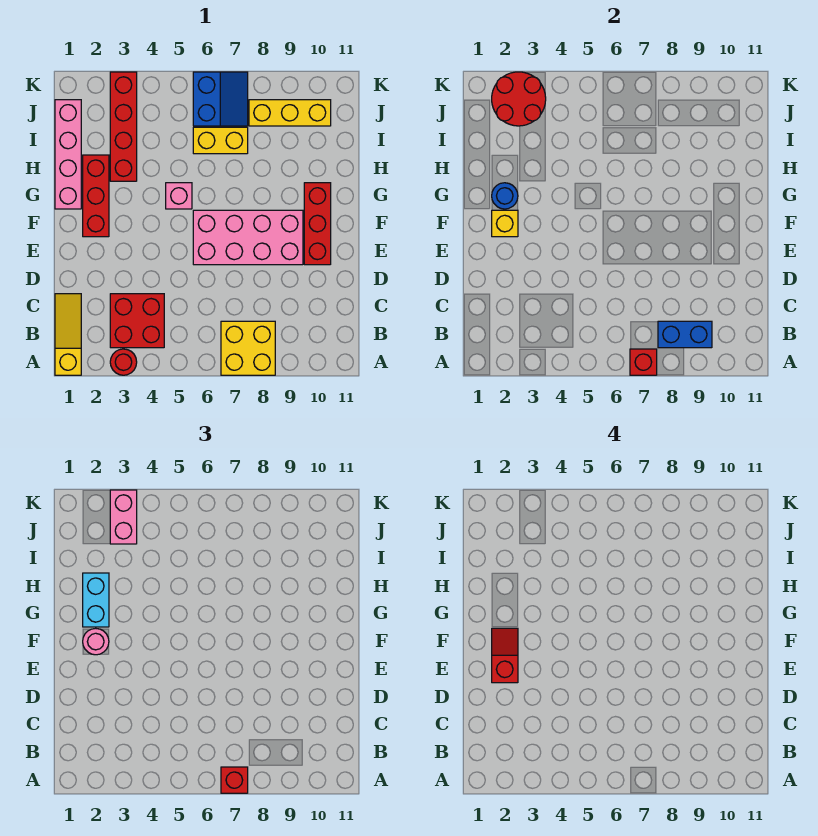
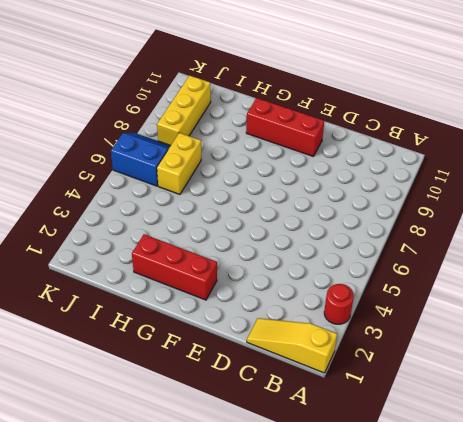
none -> yellow brick A7:B8 level 1
none -> red brick B3:C4 level 1
none -> pink brick E6:F9 level 1

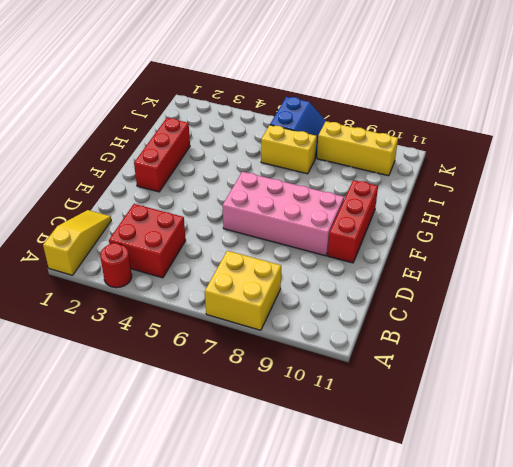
none -> pink brick G1:J1 level 1
none -> pink brick G5 level 1
none -> red brick H3:K3 level 1

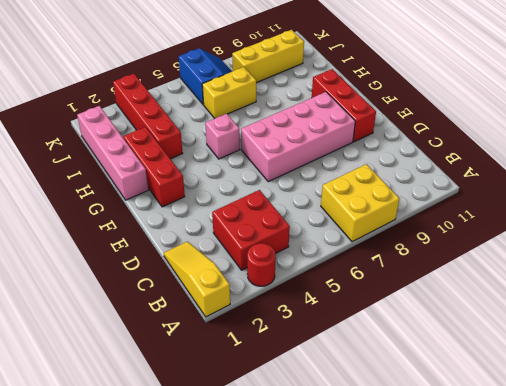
none -> red brick A7 level 2
none -> blue brick B8:B9 level 2
none -> yellow brick F2 level 2

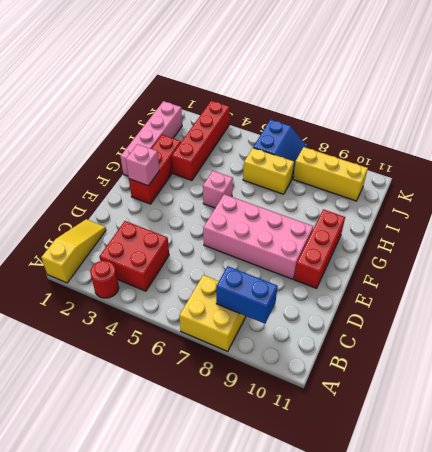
pink brick F2 level 2 -> yellow brick F2 level 2
none -> red brick A7 level 2
none -> blue round brick G2 level 2
none -> red round brick J2:K3 level 2

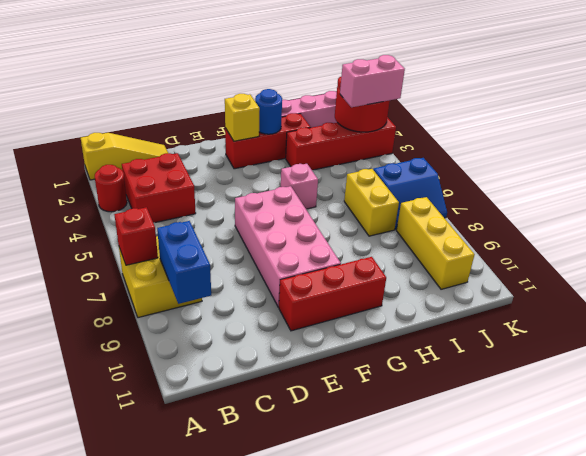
none -> red brick A7 level 3
none -> pink round brick F2 level 3
none -> cyan brick G2:H2 level 3

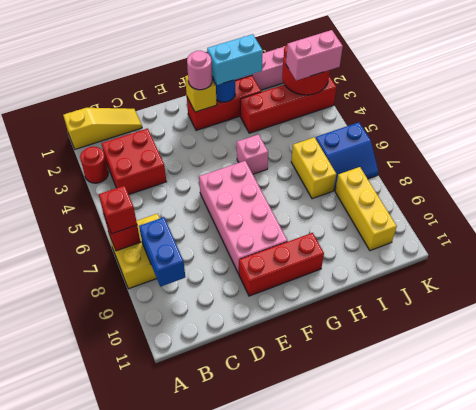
none -> red slope E2:F2 level 4 top E

